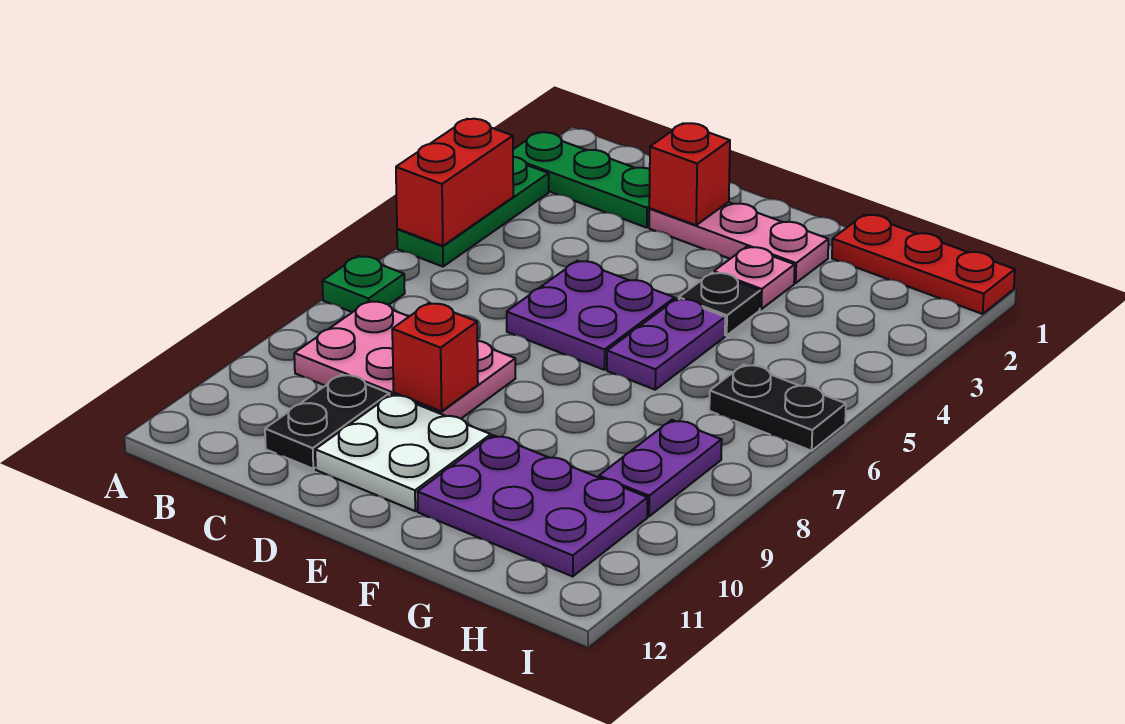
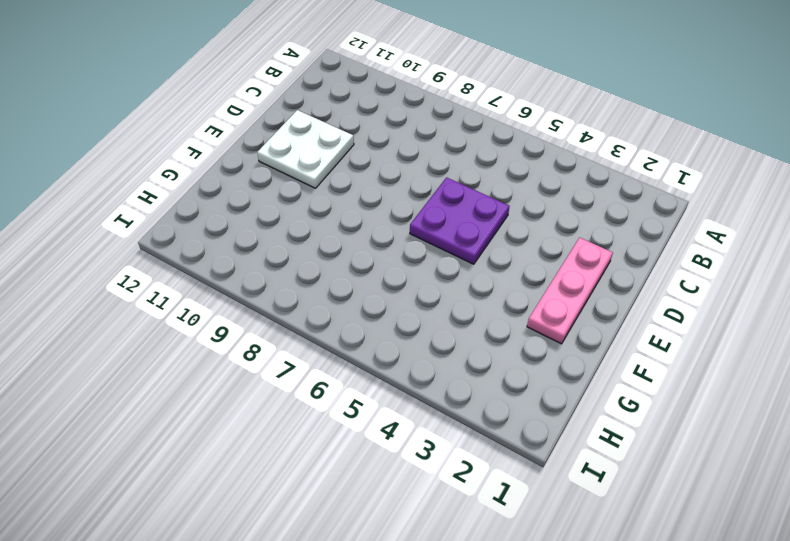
none -> green plate A2:C2 level 1
none -> green plate A3:A5 level 1
none -> green plate A7 level 1

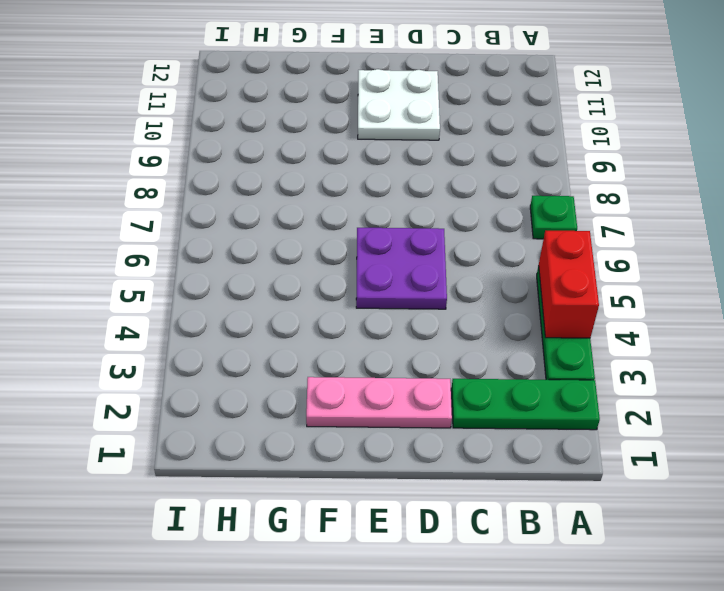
none -> pink plate B8:D9 level 1
none -> black plate C10:C11 level 1
none -> pink plate F3 level 1

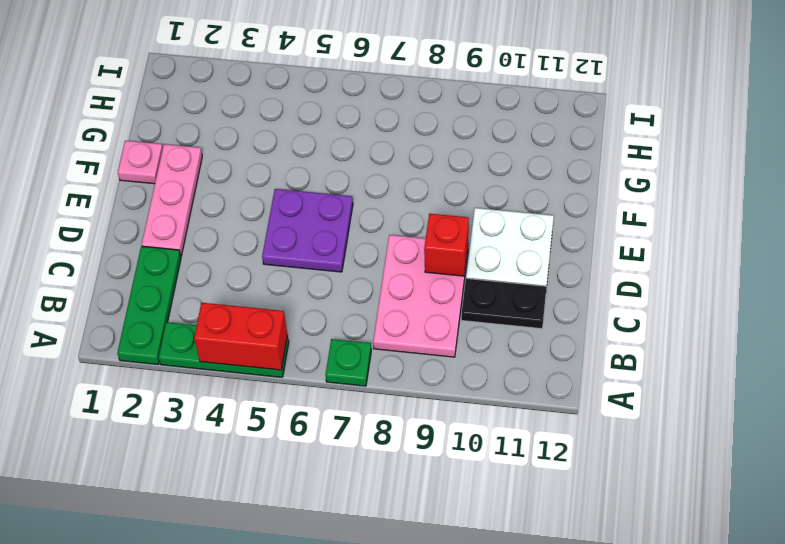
pink plate F1 level 1 -> pink plate F3 level 1
none -> black plate F4 level 1
none -> purple plate F5:F6 level 1
none -> purple plate F10:H11 level 1

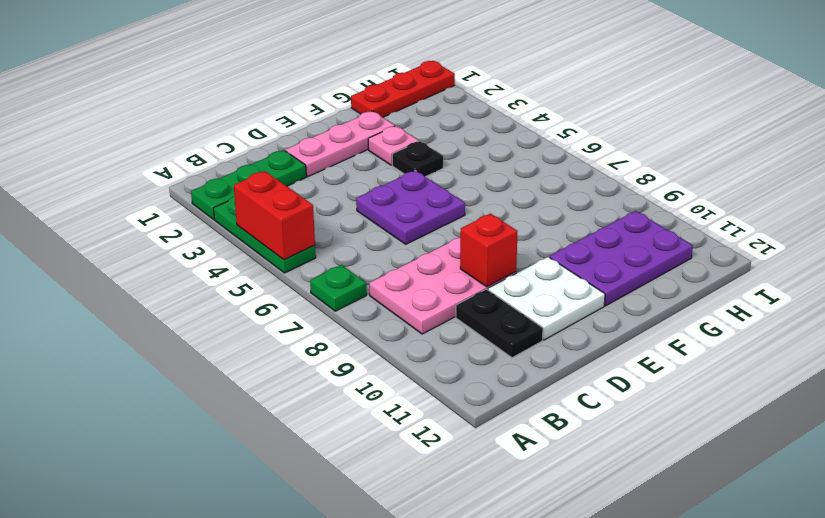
none -> purple plate F5:F6 level 1
none -> black plate H6:I6 level 1
none -> purple plate H8:H9 level 1

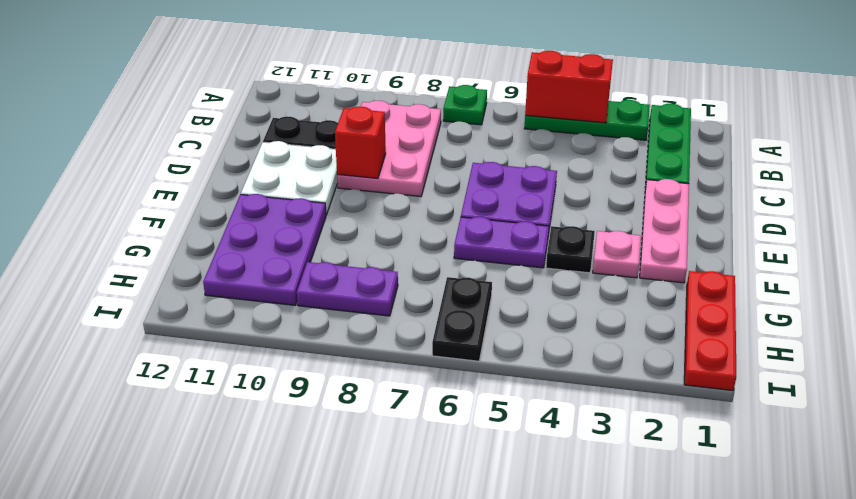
none -> red brick D2 level 2

